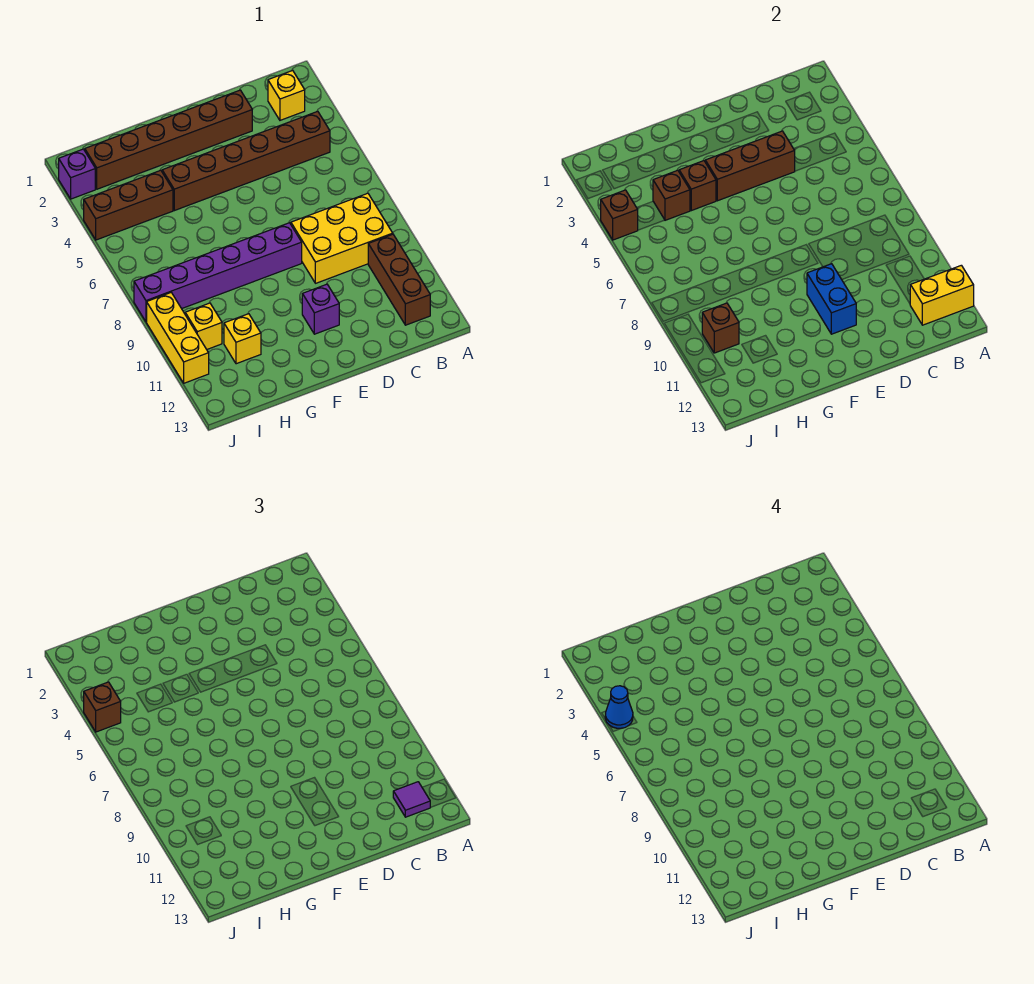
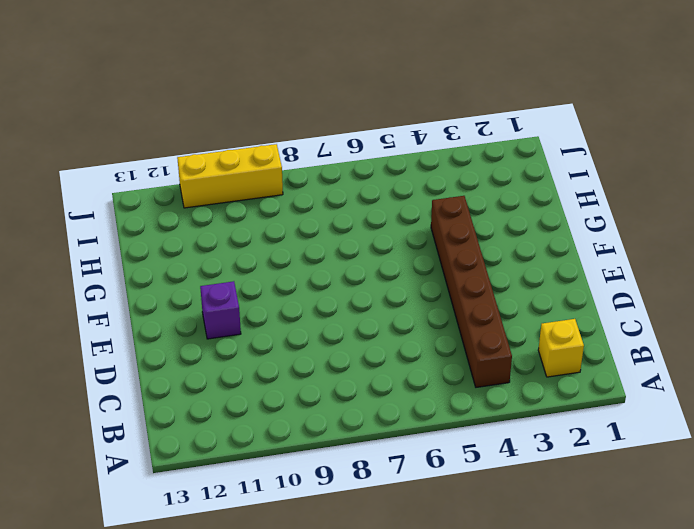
none -> yellow brick B8:D9 level 1
none -> brown brick B10:B12 level 1
none -> brown brick D2:I2 level 1

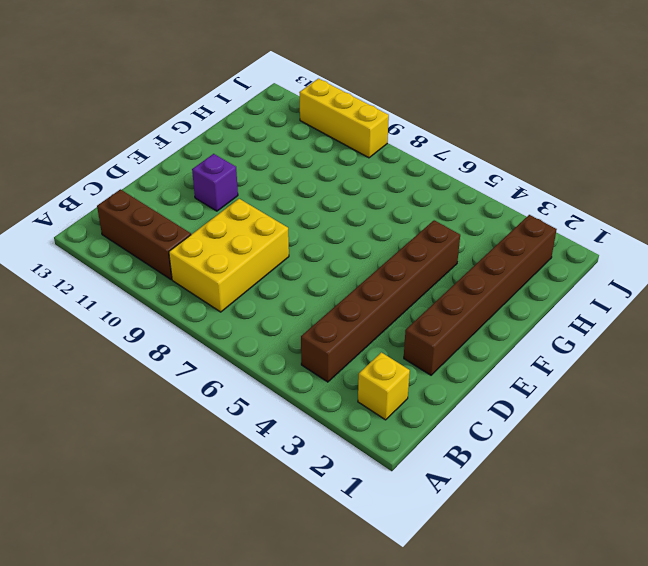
none -> purple brick E8:J8 level 1
none -> brown brick H4:J4 level 1
none -> yellow brick H11 level 1

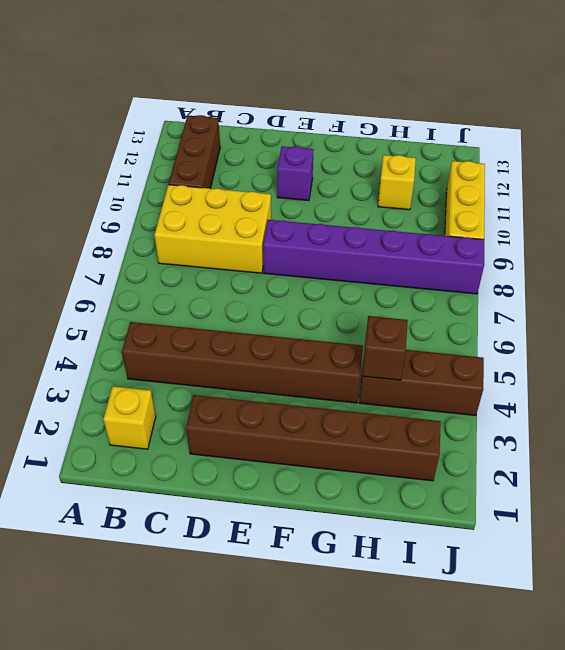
none -> yellow brick I10 level 1
none -> purple brick J2 level 1
none -> yellow brick A12:B12 level 2

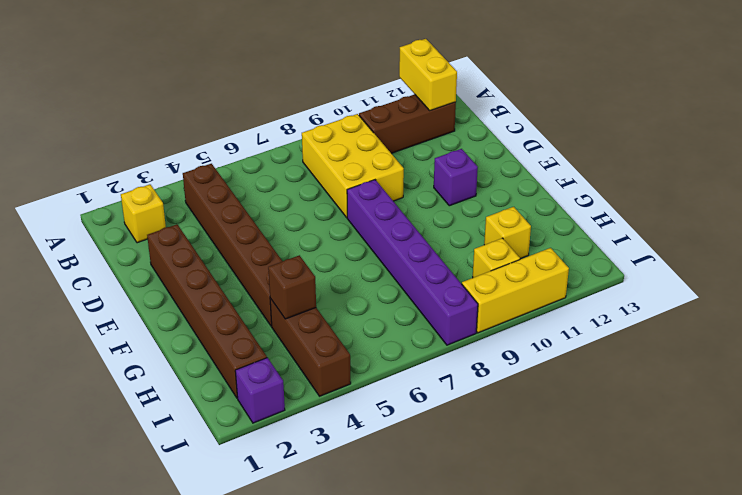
none -> brown brick D4:F4 level 2
none -> blue brick E10:E11 level 2
none -> brown brick G4 level 2

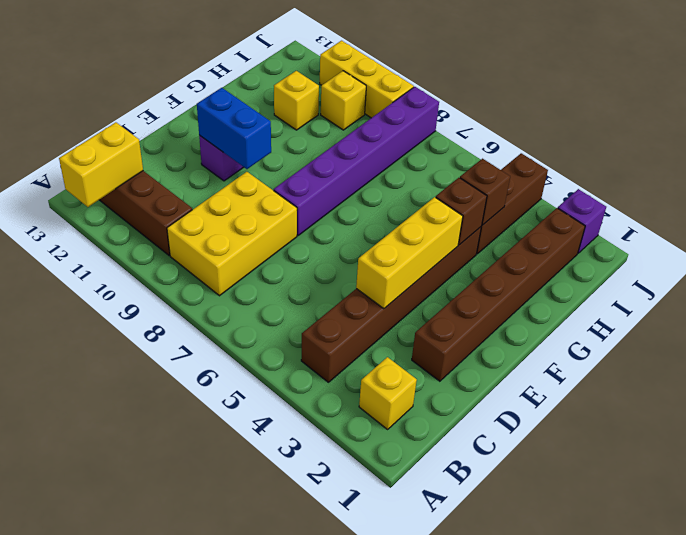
yellow brick D4:F4 level 2 -> brown brick D4:F4 level 2
none -> brown brick I10 level 2
none -> brown brick J4 level 2
none -> purple tile B12 level 3

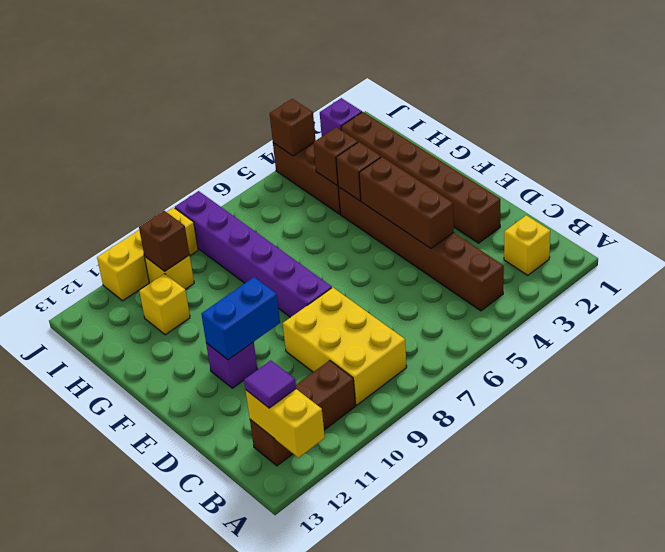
none -> brown brick J4 level 3
none -> blue cone J4 level 4

